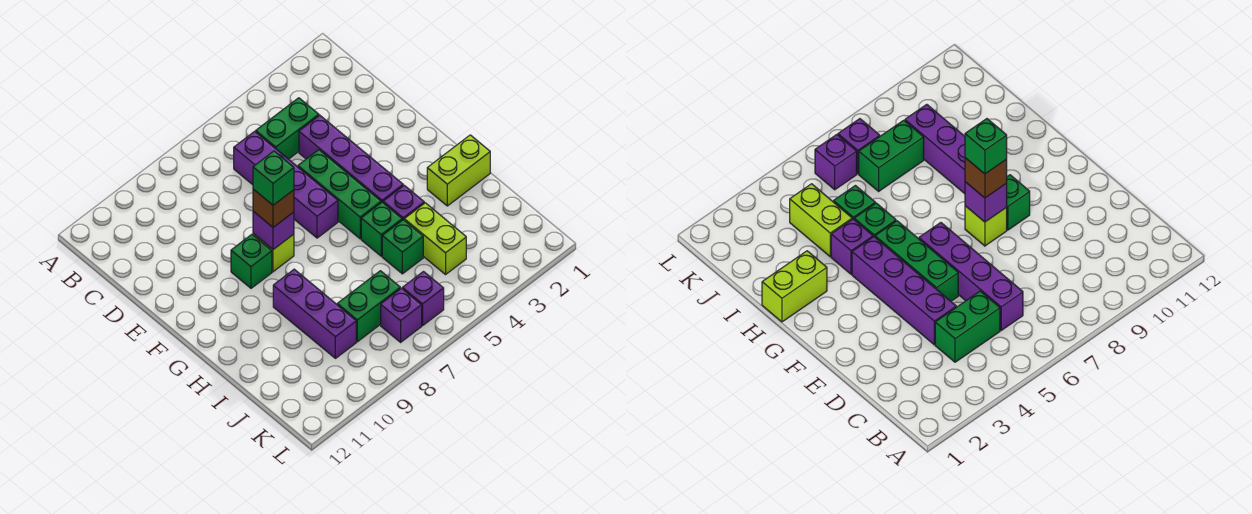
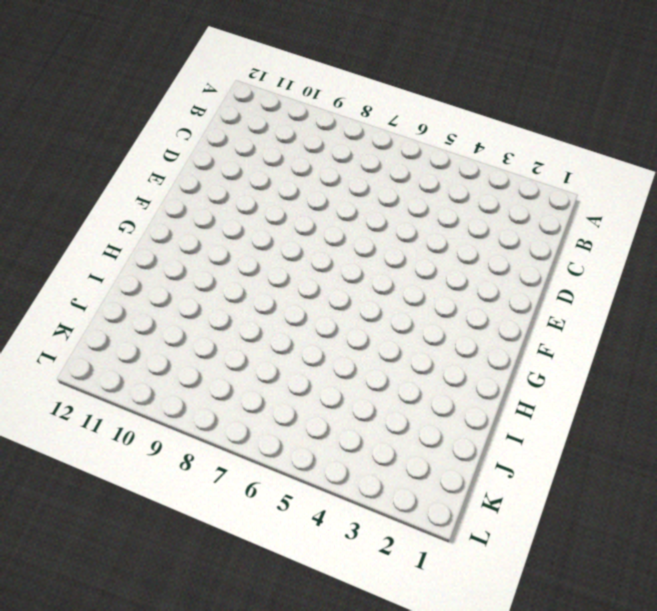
none -> green brick C4:C5 level 1
none -> purple brick C6:F6 level 1
none -> purple brick D4:G4 level 1

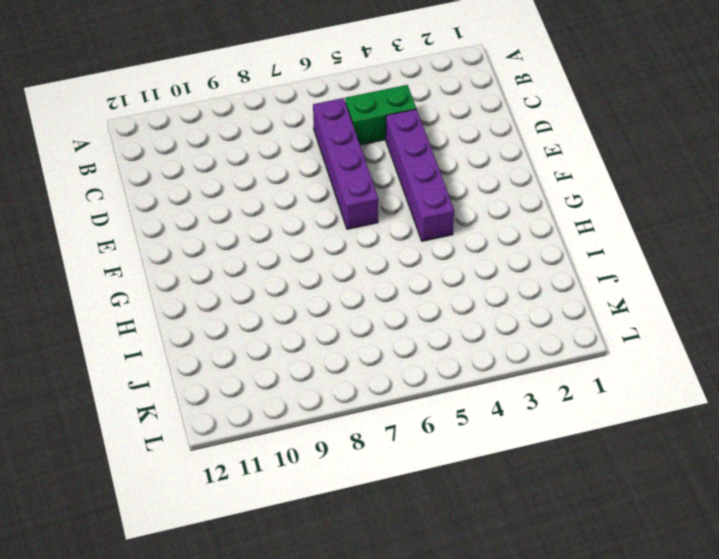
none -> green brick E5:G5 level 1
none -> lime brick F8 level 1
none -> green brick F9 level 1

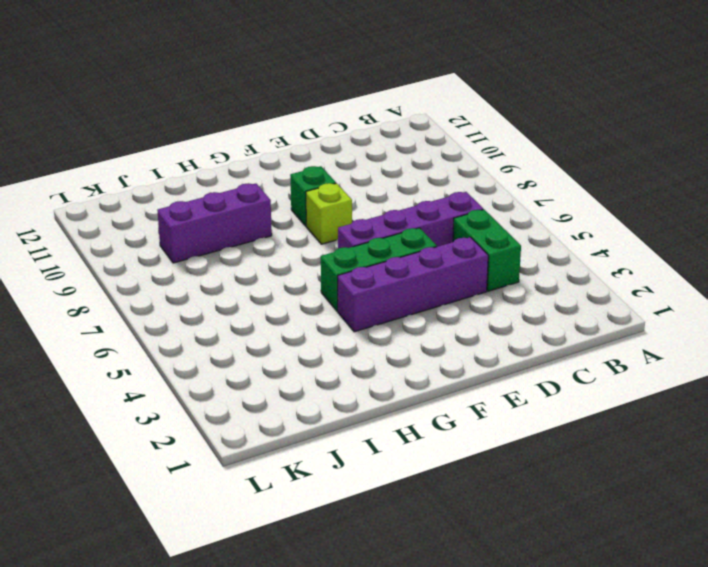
none -> lime brick H1:H2 level 1
none -> purple brick H4 level 1
none -> green brick H5 level 1

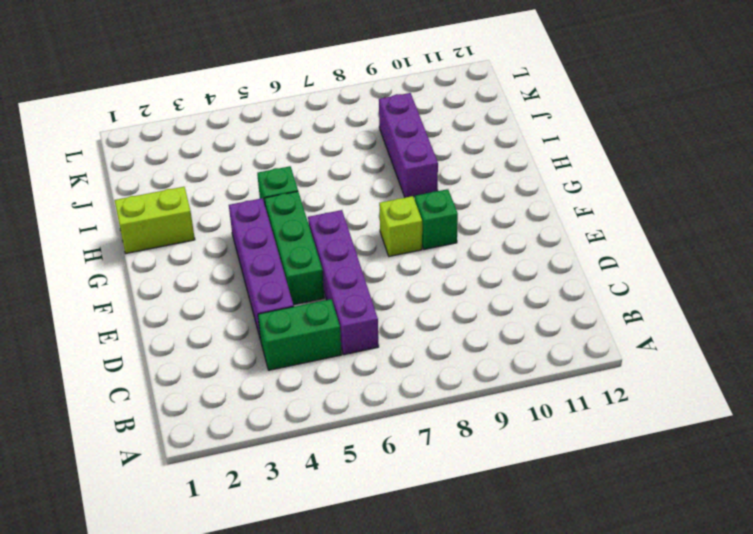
none -> purple brick H4 level 1
none -> lime brick I4:J4 level 1
none -> green brick I5 level 1

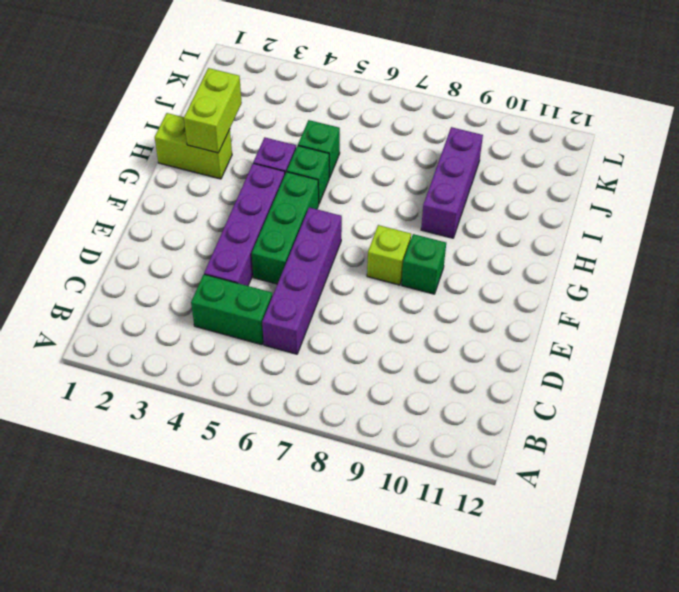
lime brick H2:I2 level 2 -> lime brick I4:J4 level 1
none -> green brick J7:J8 level 1
none -> purple brick K6 level 1
none -> purple brick K7 level 1

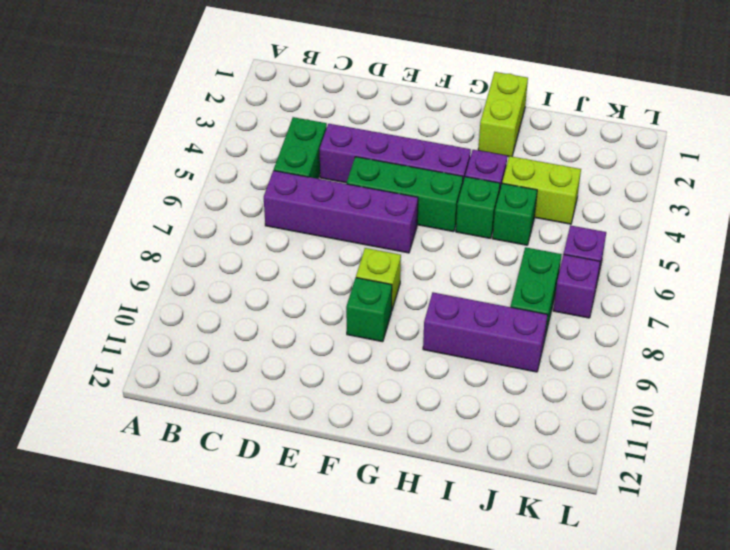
none -> purple brick F8 level 2
none -> brown brick F8 level 3
none -> green brick F8 level 4

